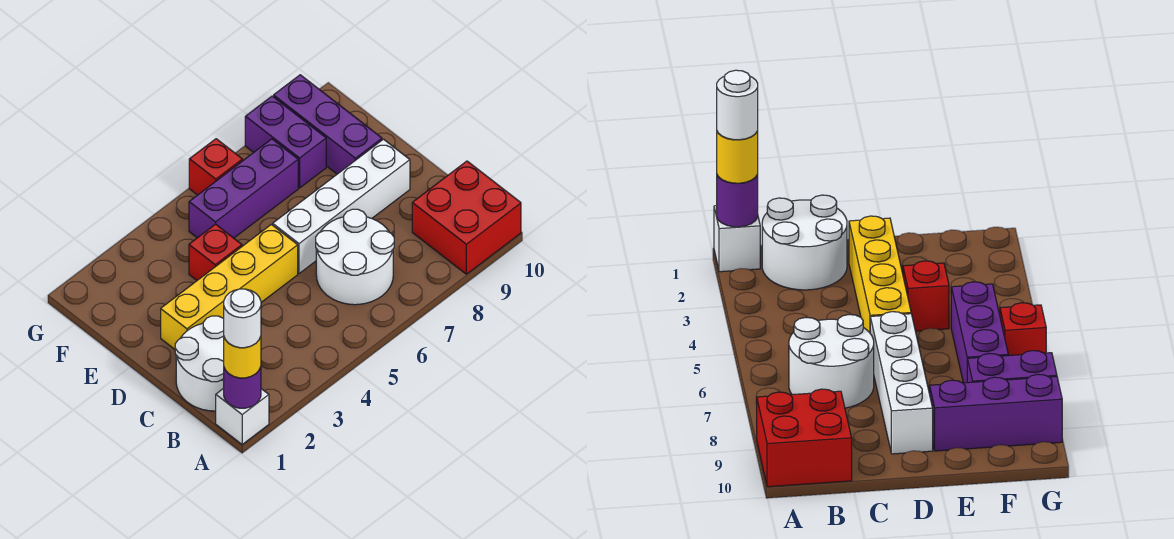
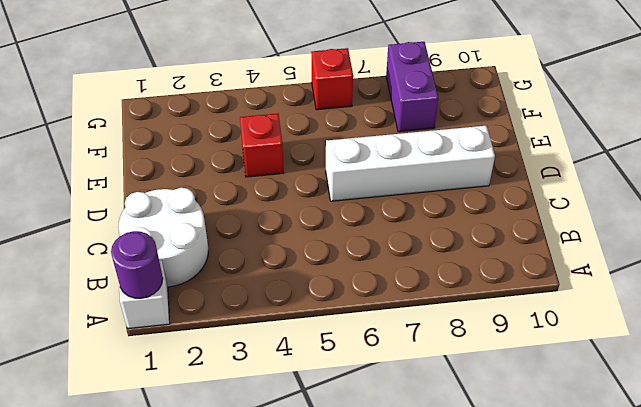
none -> red brick A9:B10 level 1
none -> white round brick B6:C7 level 1
none -> yellow brick D2:D5 level 1

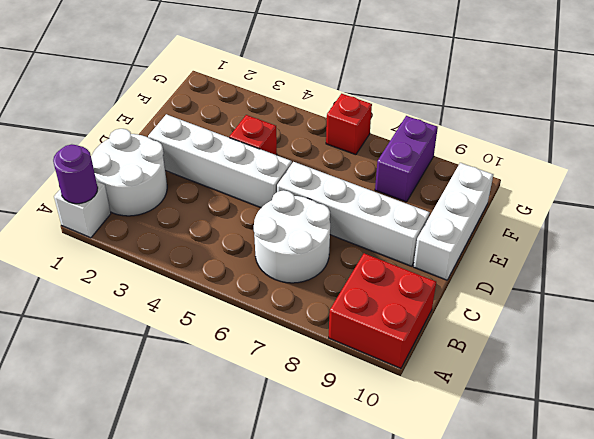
white brick D2:D5 level 1 -> yellow brick D2:D5 level 1
white brick D10:F10 level 1 -> none
none -> purple brick E9:G9 level 1
none -> purple brick F5:F7 level 1
none -> yellow round brick A1 level 3

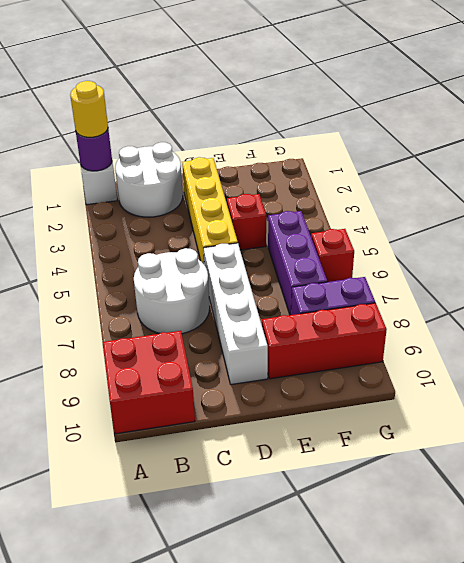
red brick E9:G9 level 1 -> purple brick E9:G9 level 1
none -> white round brick A1 level 4

